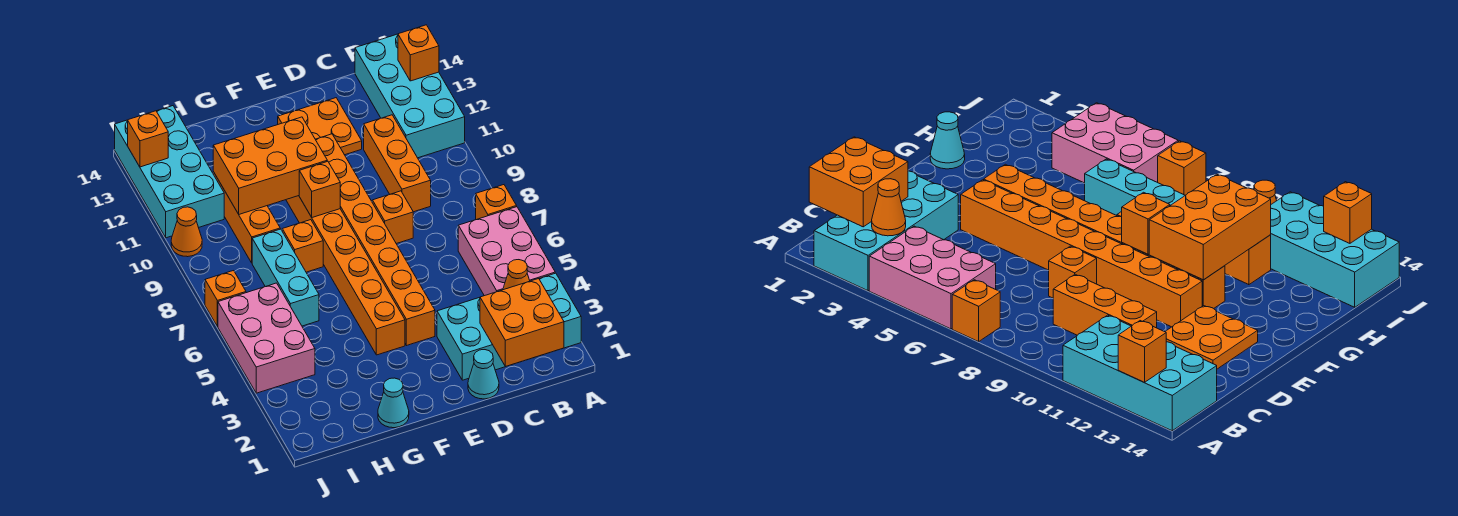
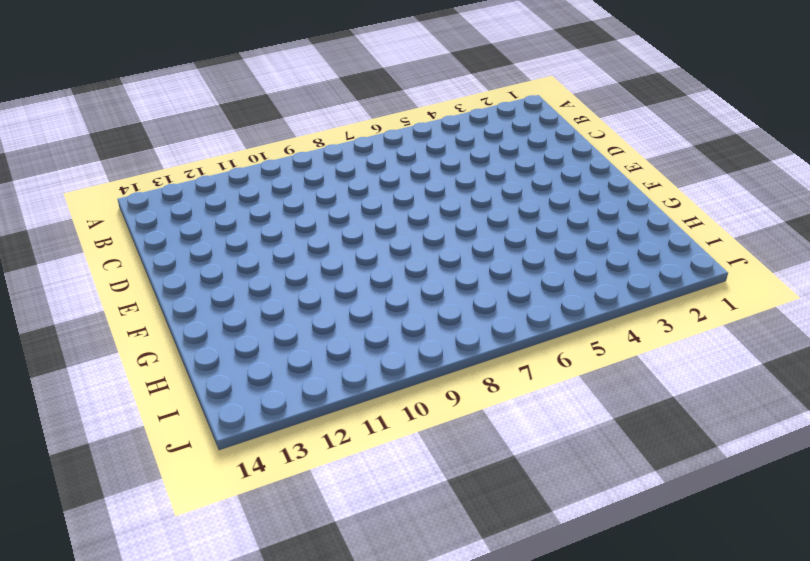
none -> cyan brick A2:D3 level 1
none -> pink brick A4:B6 level 1
none -> orange brick A7 level 1

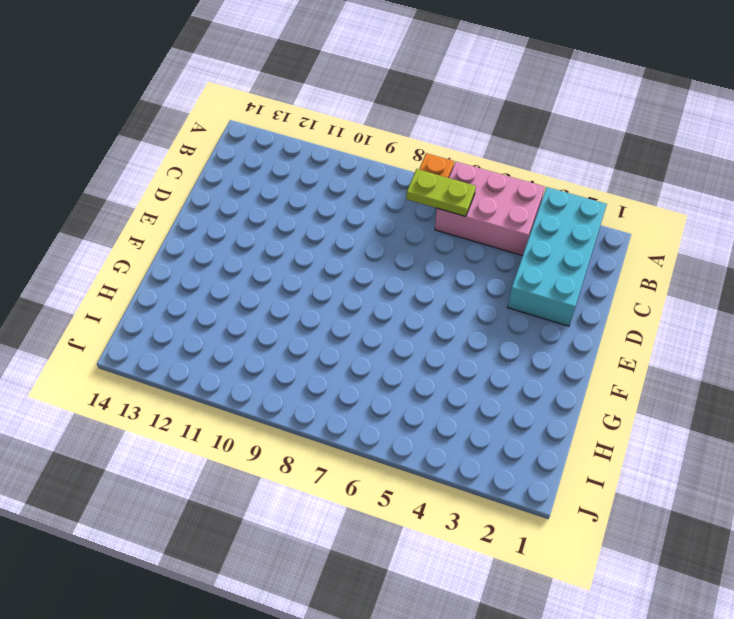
lime plate B6:B7 level 2 -> none
none -> cyan brick A11:B14 level 1
none -> orange brick C9:C11 level 1
none -> cyan cone D1 level 1

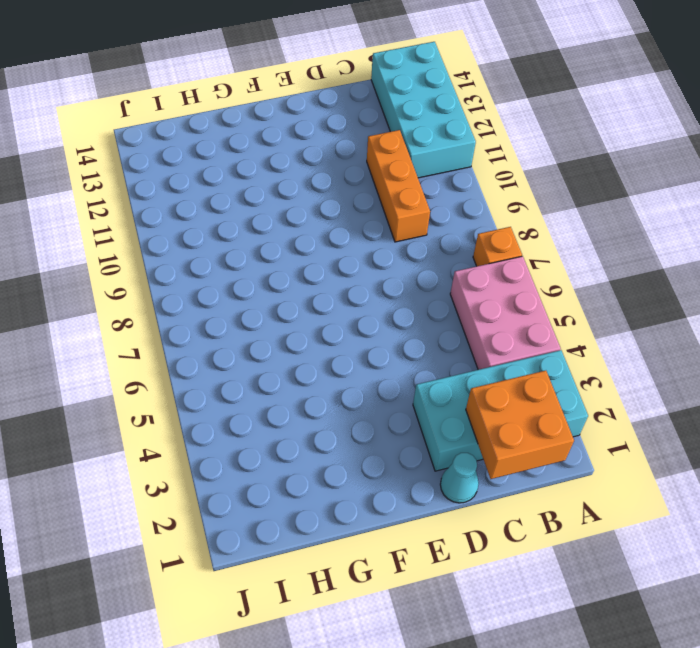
none -> orange brick D8 level 1
none -> orange plate D12:E13 level 1
none -> orange brick E4:E11 level 1

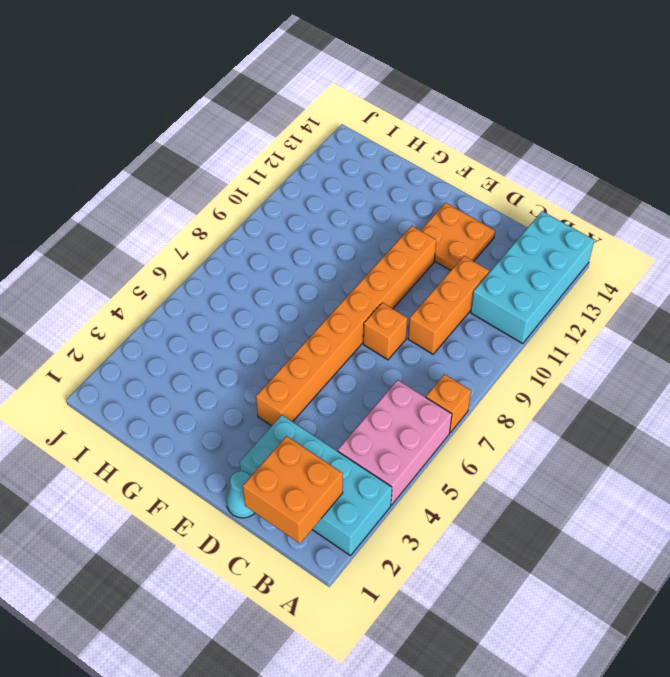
none -> orange brick F4:F11 level 1
none -> cyan cone G1 level 1
none -> orange brick G8 level 1

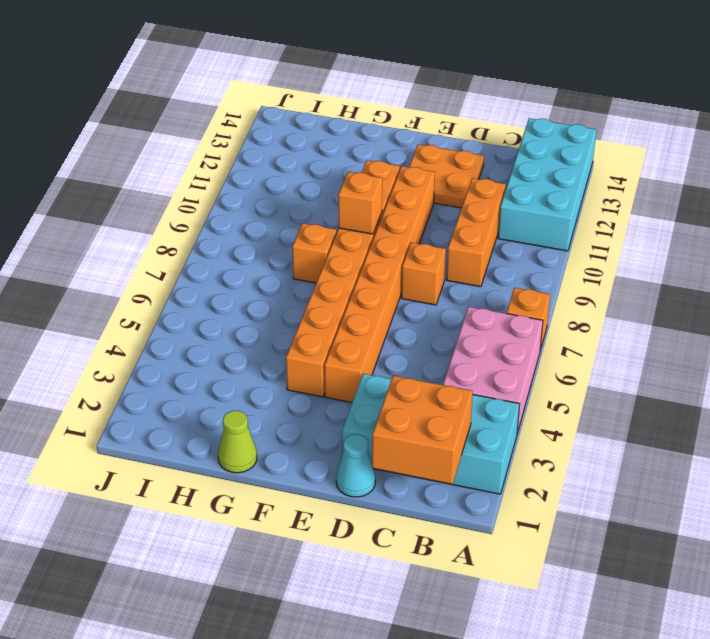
lime cone G1 level 1 -> cyan cone G1 level 1
none -> cyan brick H6:H8 level 1
none -> orange brick H9:H11 level 1
none -> pink brick I4:J6 level 1

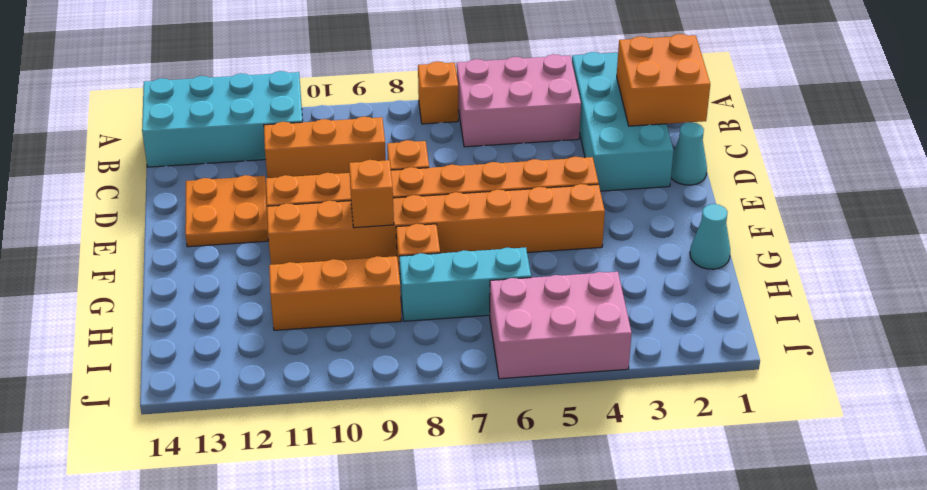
none -> cyan brick I11:J14 level 1
none -> orange brick J7 level 1
none -> orange cone J10 level 1

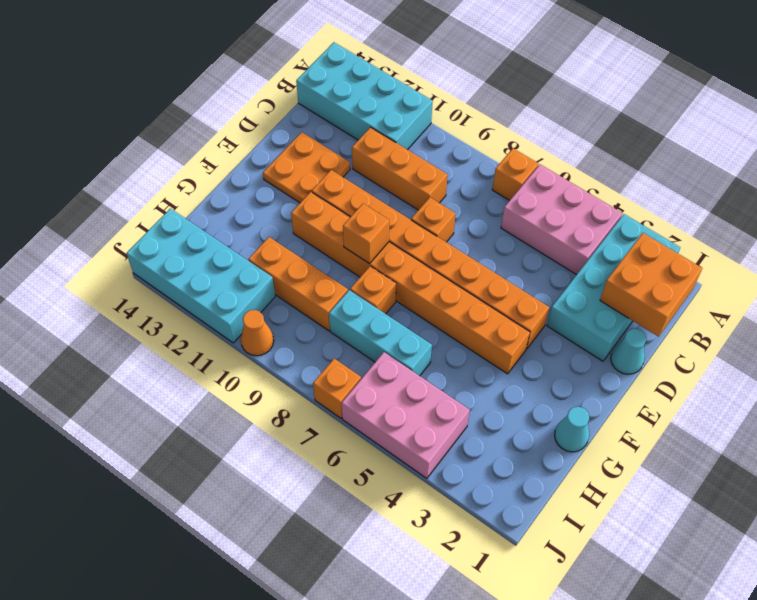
none -> orange brick A13 level 2
none -> orange cone B3 level 2
none -> orange brick F10:H11 level 2

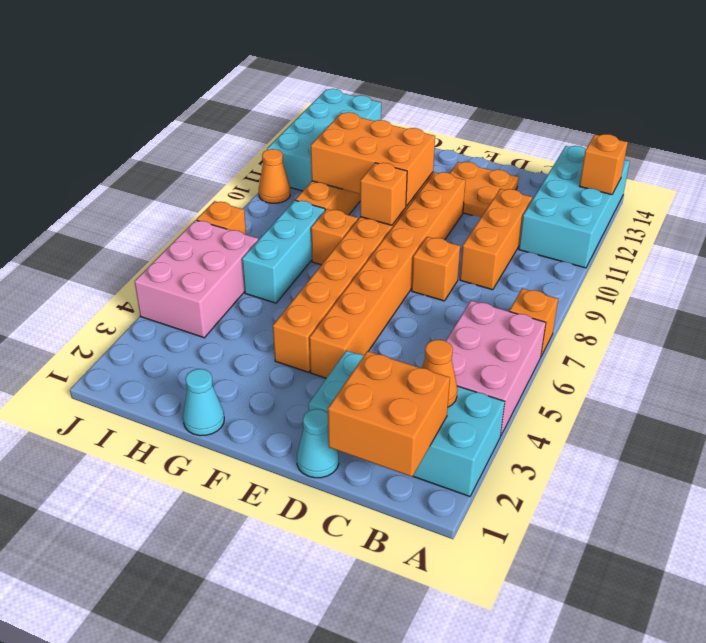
none -> orange brick J13 level 2

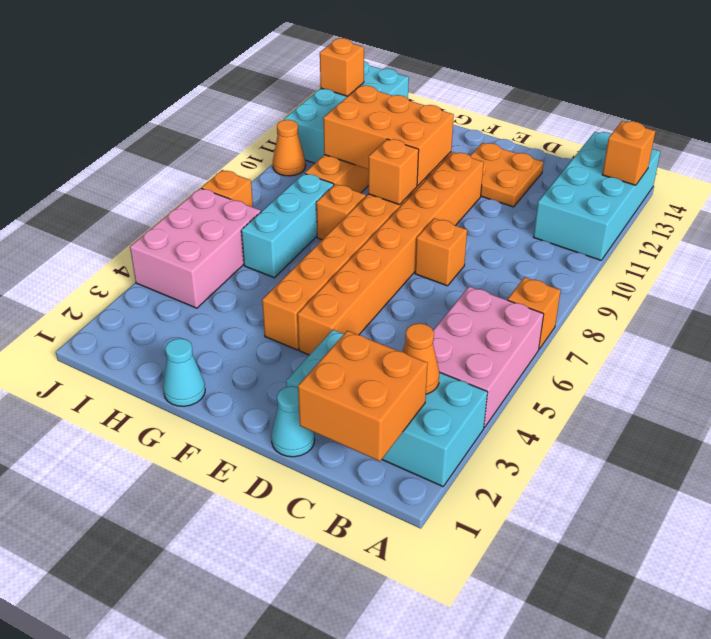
none -> orange brick C9:C11 level 1

